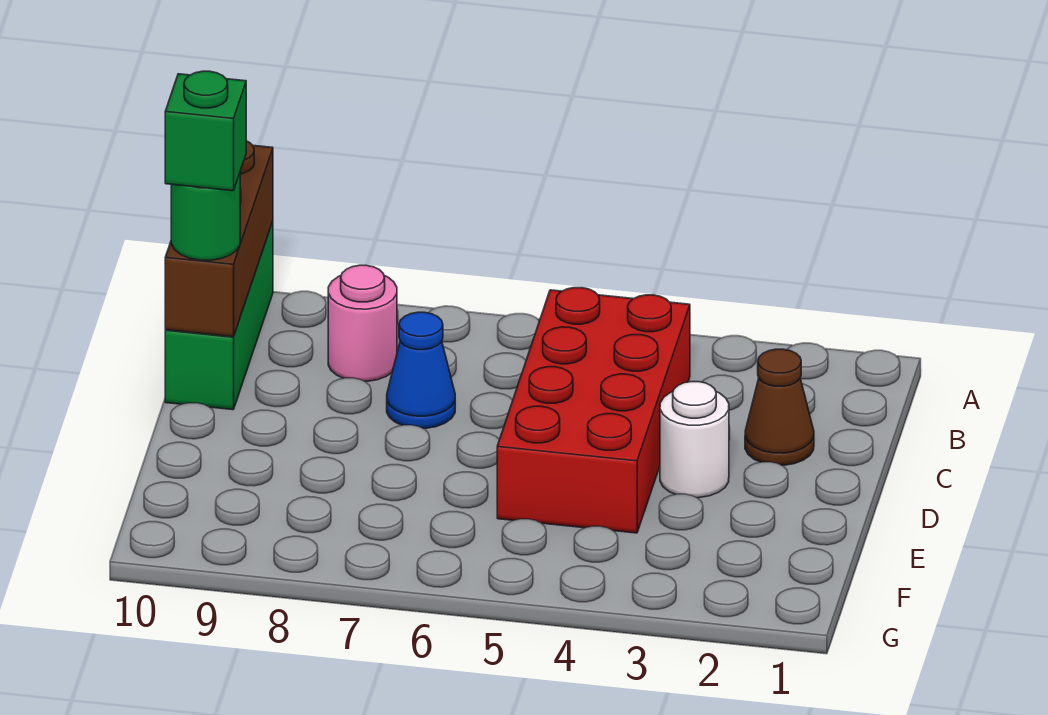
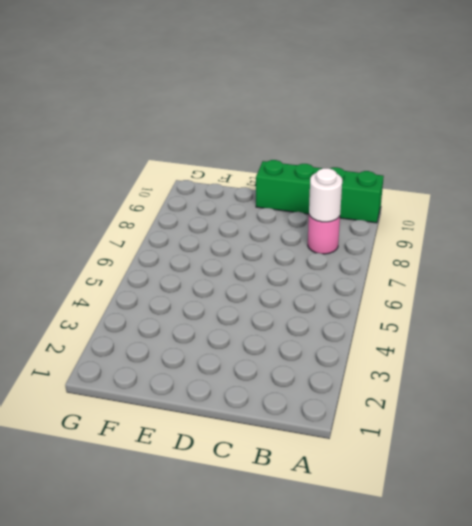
green brick A10:D10 level 1 -> green brick A10:C10 level 1
white round brick B8 level 2 -> white round brick D3 level 1
none -> red brick B4:E5 level 1
none -> brown cone C2 level 1

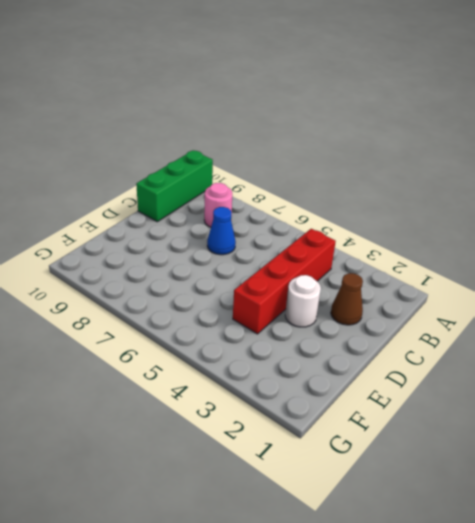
red brick B4:E4 level 1 -> red brick B4:E5 level 1
none -> brown brick A10:C10 level 2
none -> green round brick C10 level 3

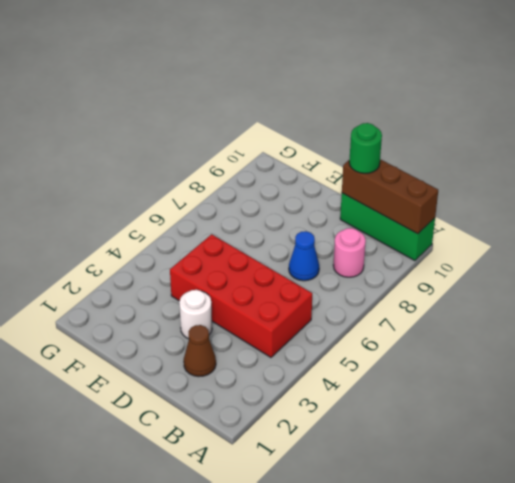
none -> green brick C10 level 4

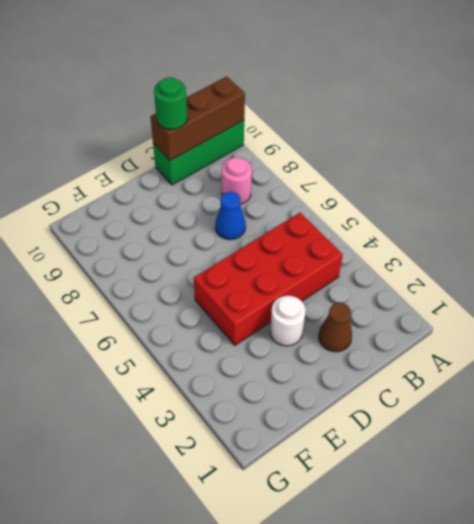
none -> green brick C10 level 4

